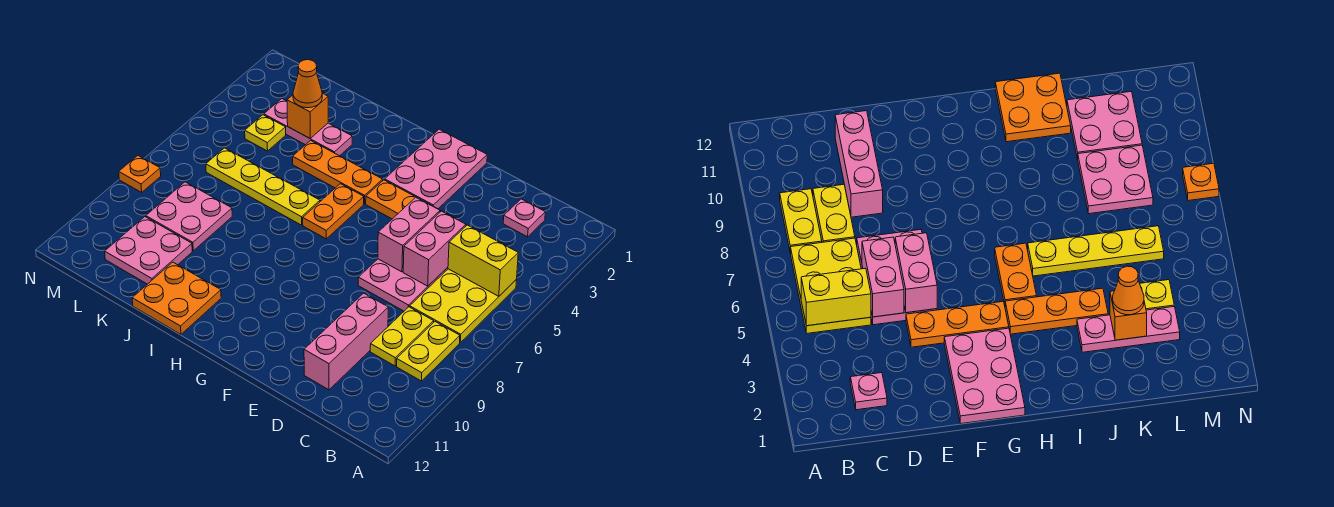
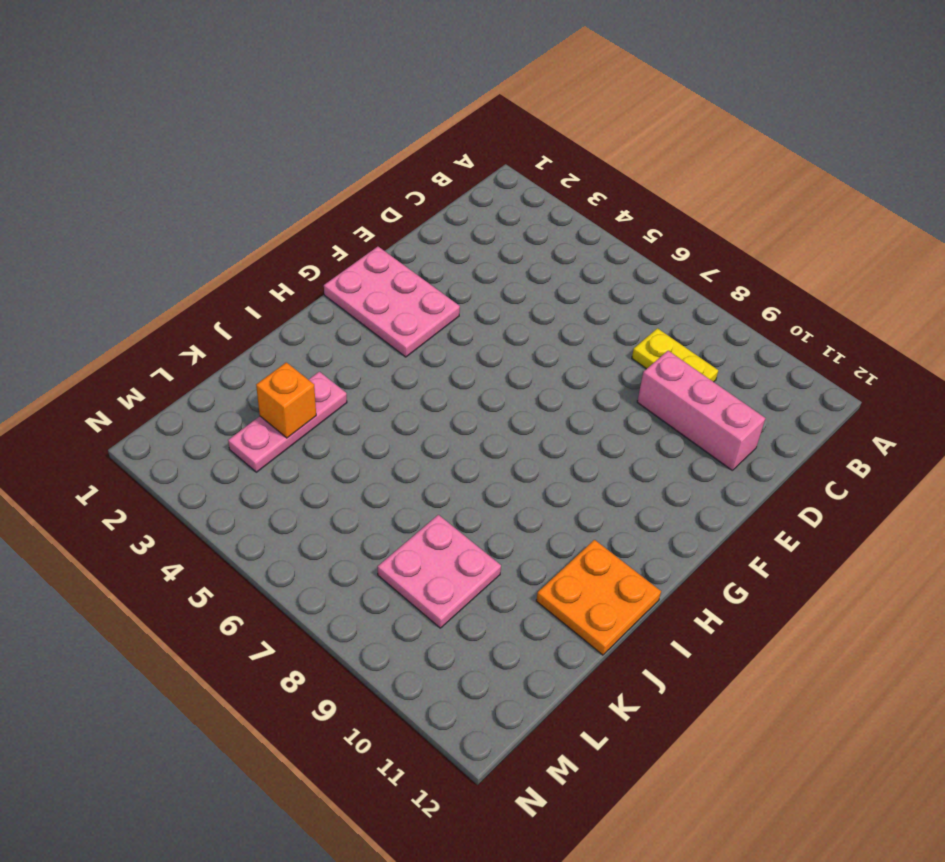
none -> yellow plate B5:C7 level 1
none -> yellow plate B8:B9 level 1
none -> pink plate C2 level 1

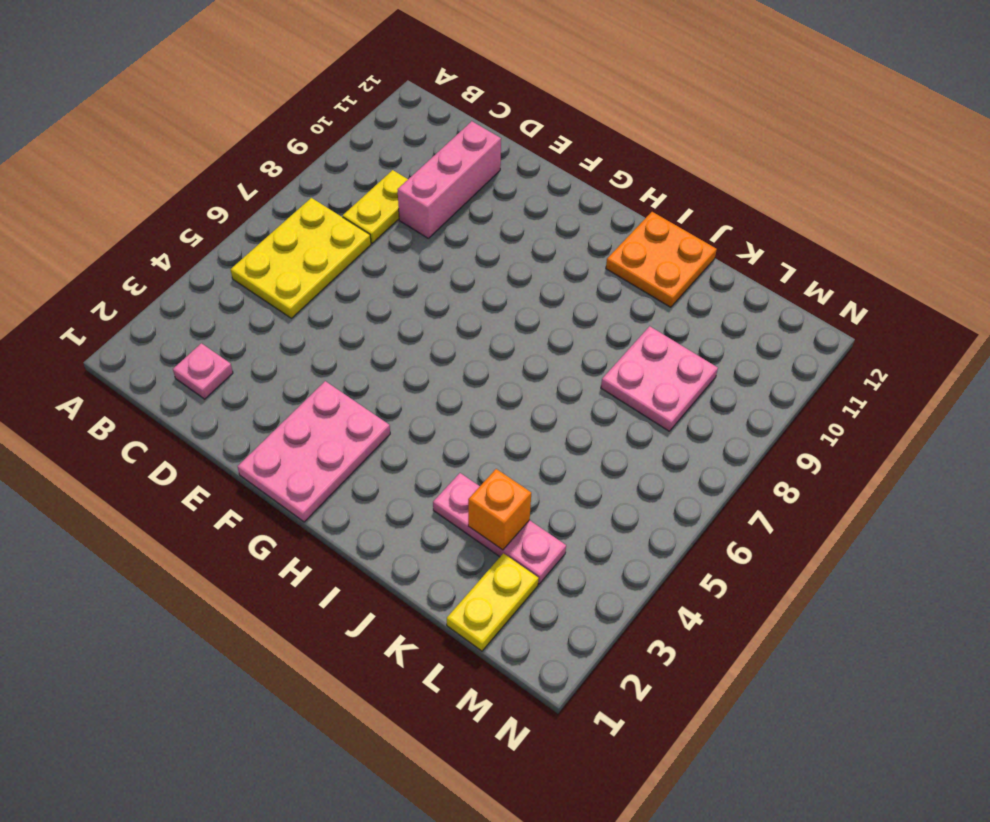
yellow plate L1:L2 level 1 -> yellow plate B8:B9 level 1
none -> pink plate D5:E7 level 1
none -> orange plate E4:G4 level 1
none -> orange plate H4:J4 level 1

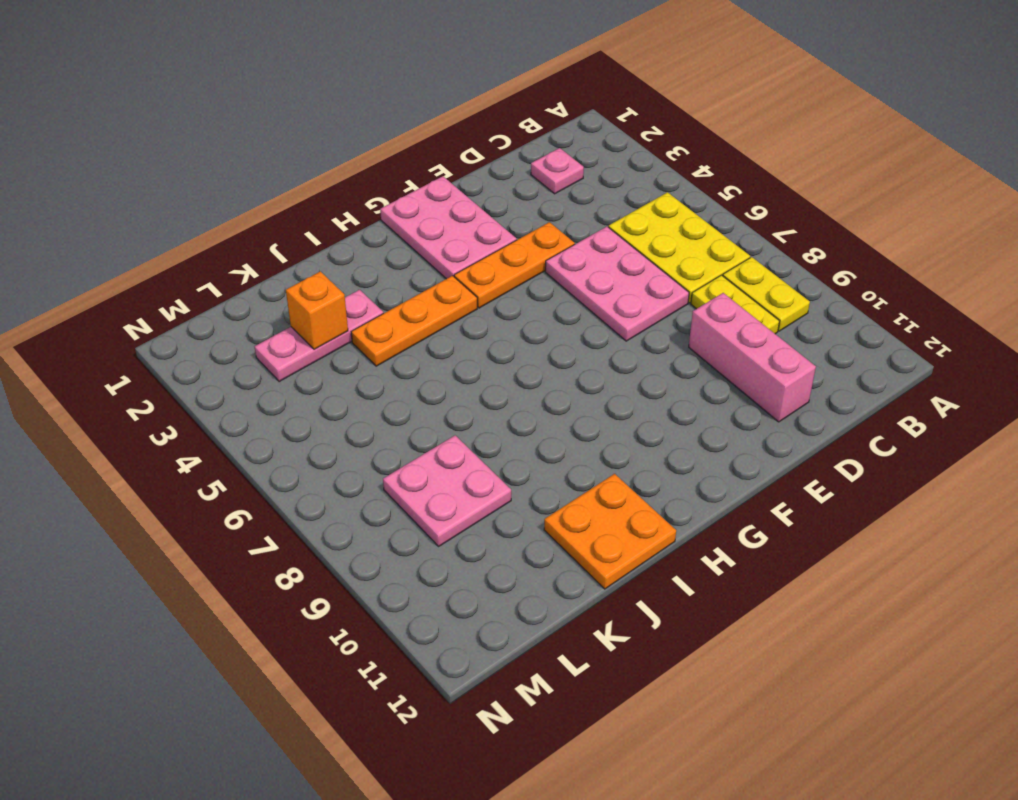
none -> orange plate H5:H6 level 1
none -> yellow plate I6:L6 level 1
none -> pink plate K10:L11 level 1

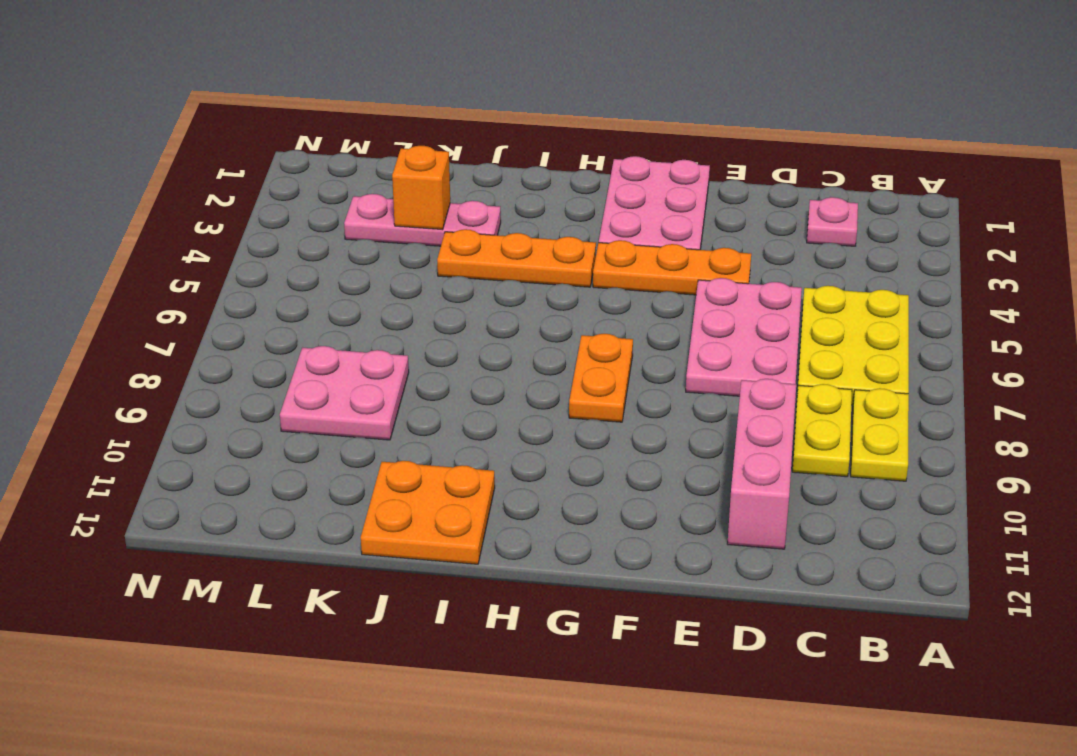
orange plate G7:G8 level 1 -> orange plate H5:H6 level 1
none -> yellow plate I6:L6 level 1
none -> pink plate K10:L11 level 1
none -> yellow plate L4 level 1

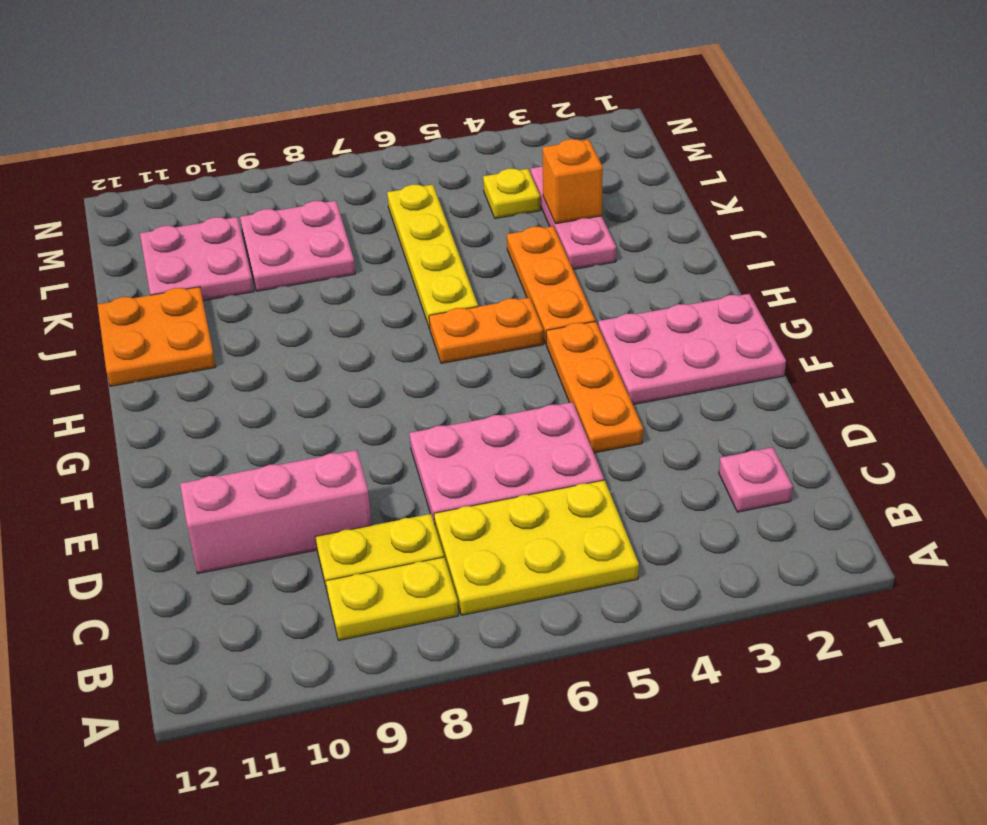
none -> orange plate N8 level 1
none -> yellow brick B5:C5 level 2
none -> pink brick D5:D6 level 2

